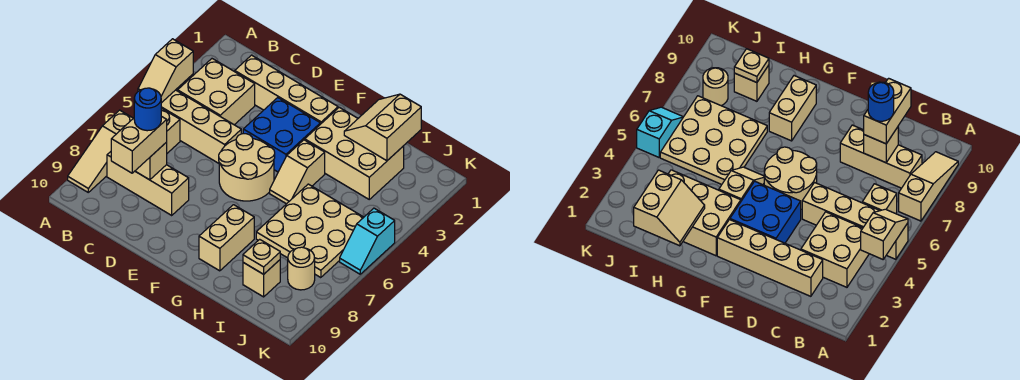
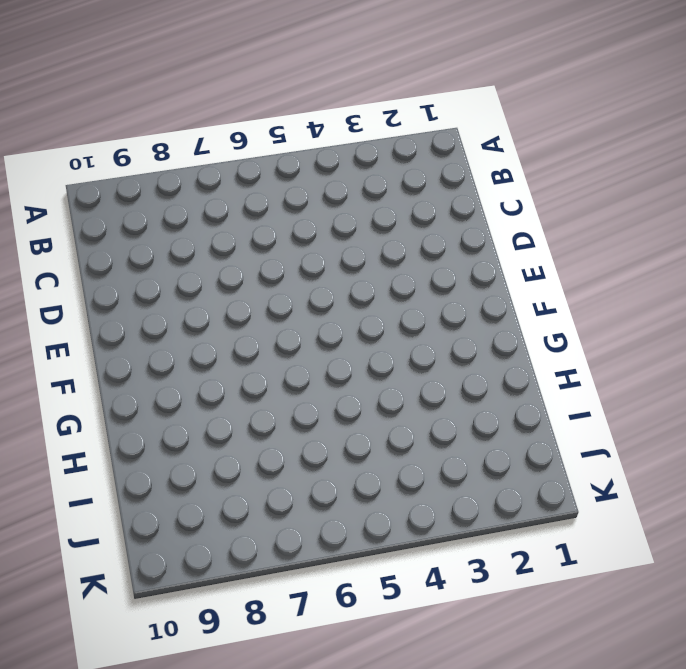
none -> tan brick A5:D5 level 1
none -> tan slope A7:A9 level 1 top 7
none -> tan brick B3:C4 level 1

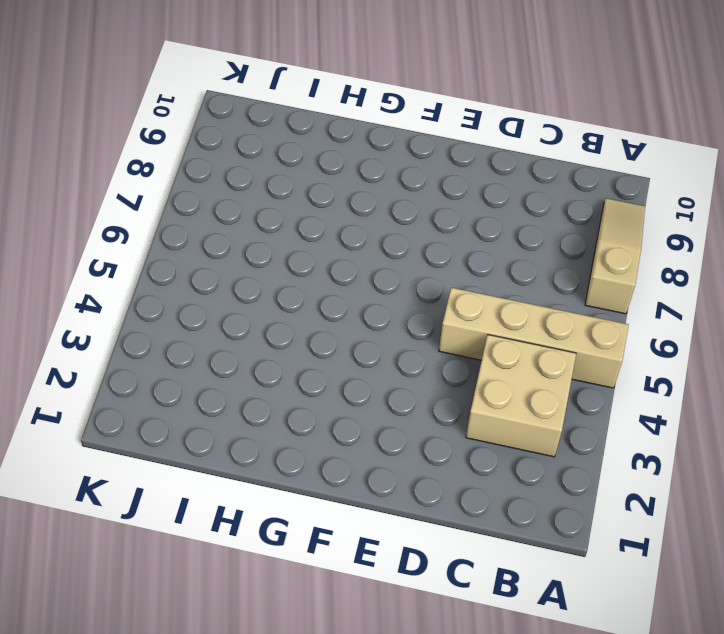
none -> tan brick B6 level 1
none -> tan brick B8:D8 level 1
none -> tan brick C2:F2 level 1

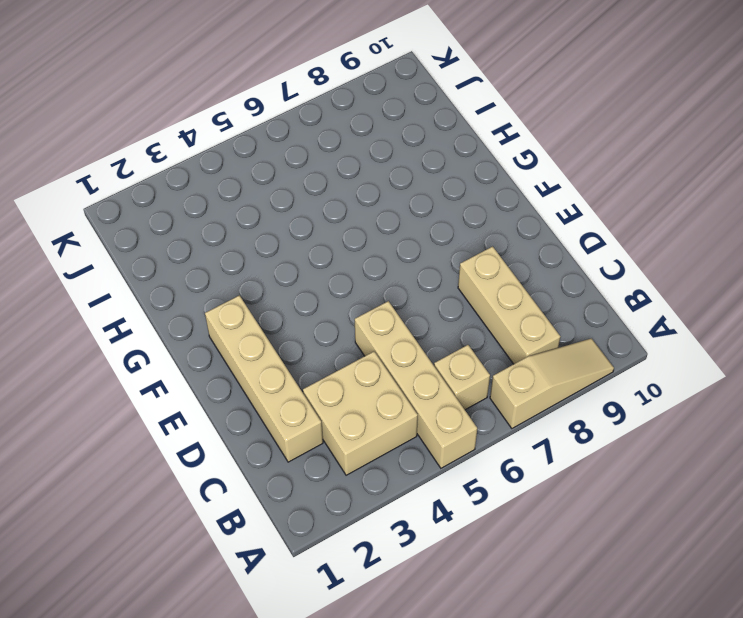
none -> blue brick E3:F4 level 1
none -> tan round brick E5:F6 level 1
none -> tan brick G2:I3 level 1

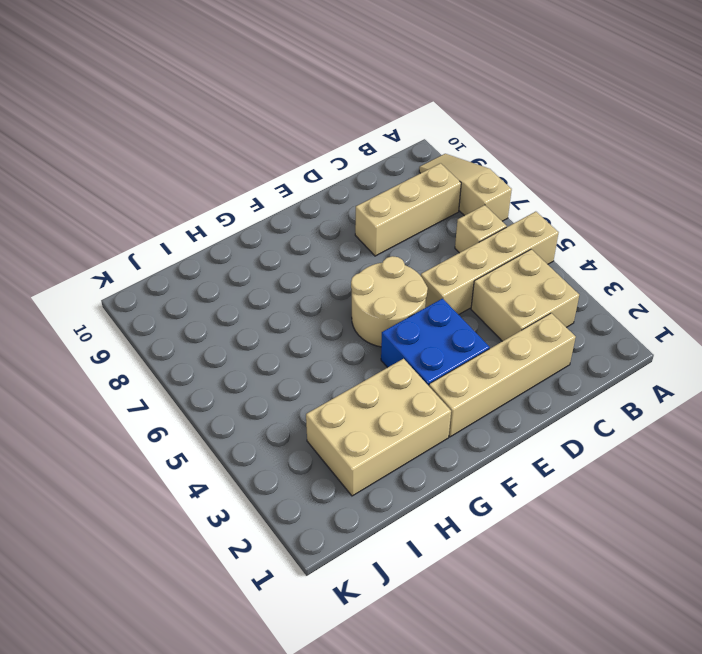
none -> tan slope G4:G5 level 1 top 4
none -> tan brick G8:G9 level 1
none -> tan plate H5:J7 level 1

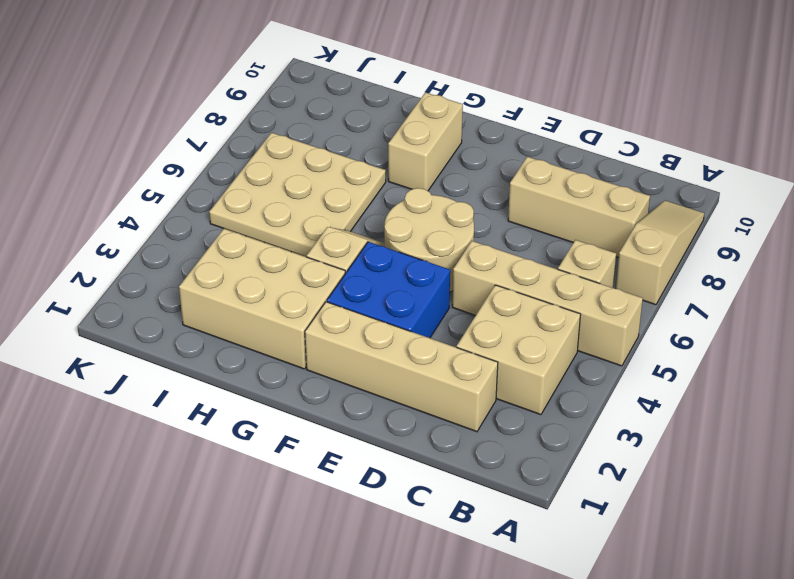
none -> tan brick I9 level 1
none -> tan round brick J8 level 1
none -> cyan slope K5:K6 level 1 top 5

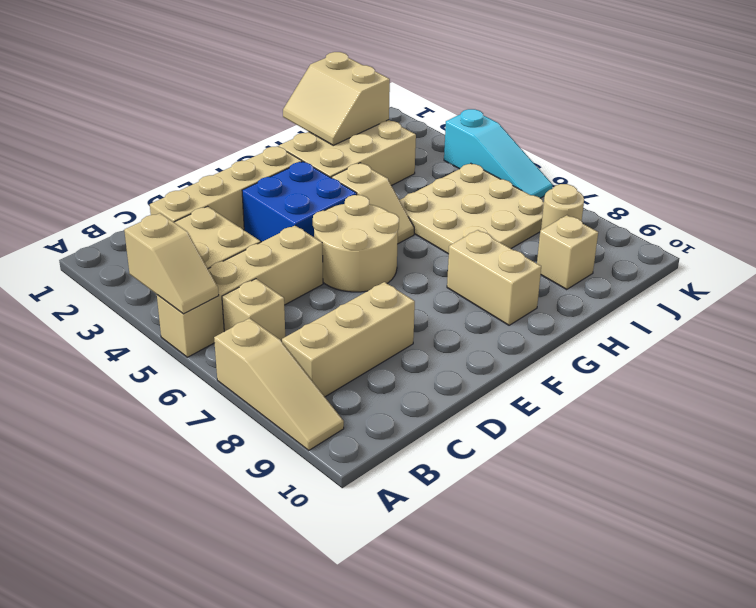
cyan slope K4:K6 level 1 top 4 -> cyan slope K5:K6 level 1 top 5
none -> tan brick C8 level 2
none -> tan plate I9 level 2
none -> tan brick C8:C9 level 3

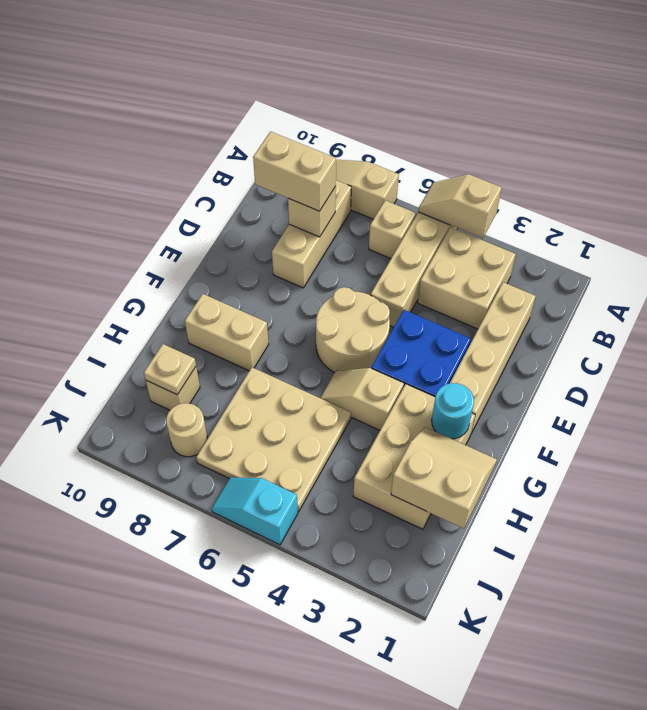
cyan round brick G2 level 2 -> none
none -> blue round brick C8 level 4

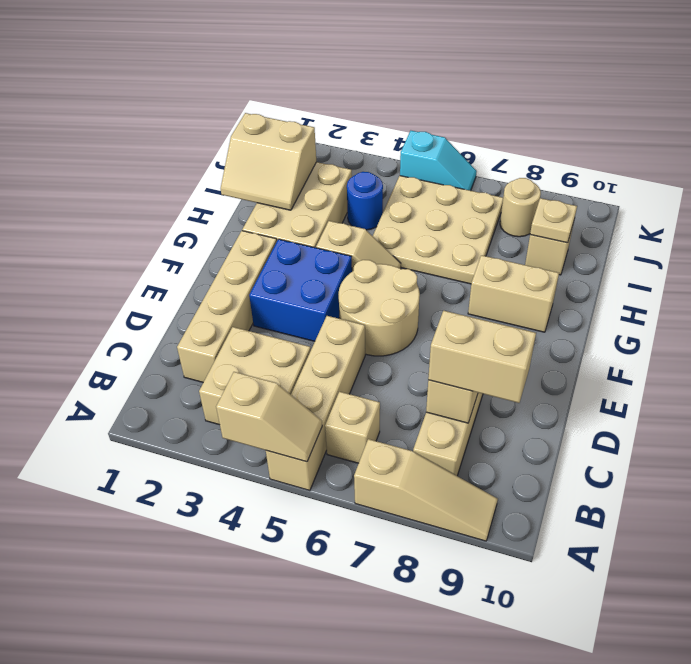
blue round brick I4 level 1 -> blue round brick C8 level 4

